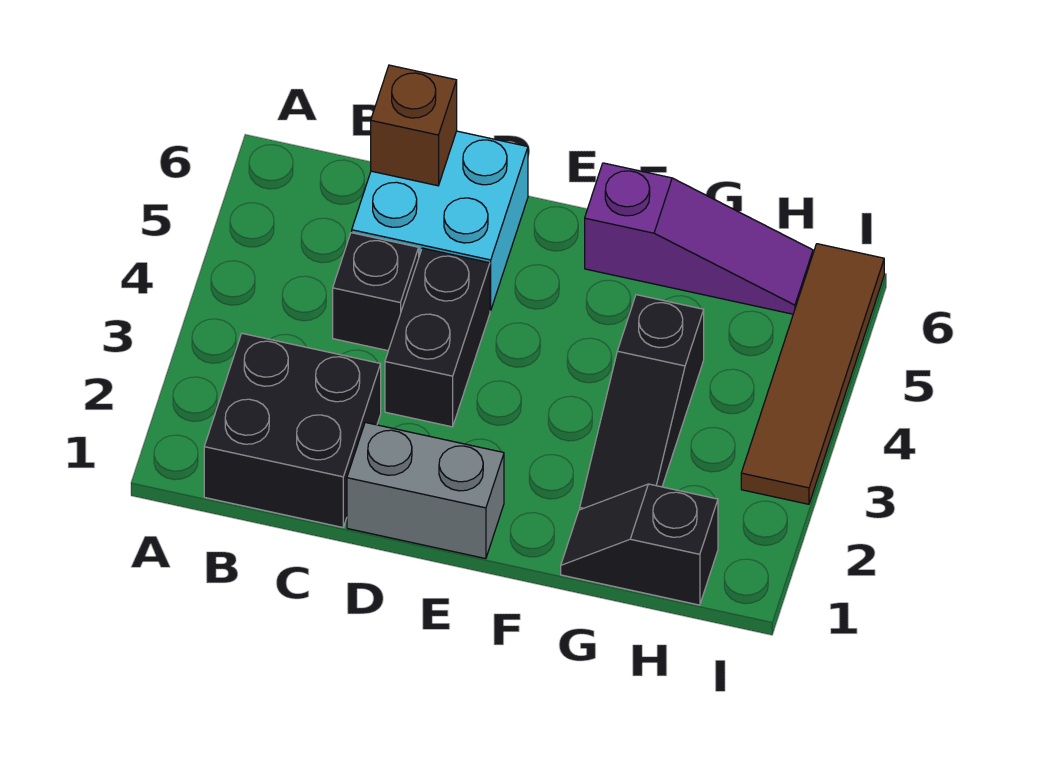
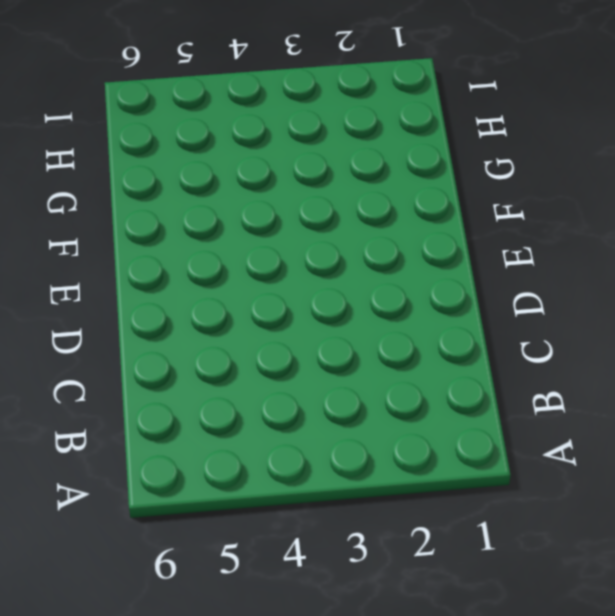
none -> black brick B1:C2 level 1
none -> black brick C4 level 1

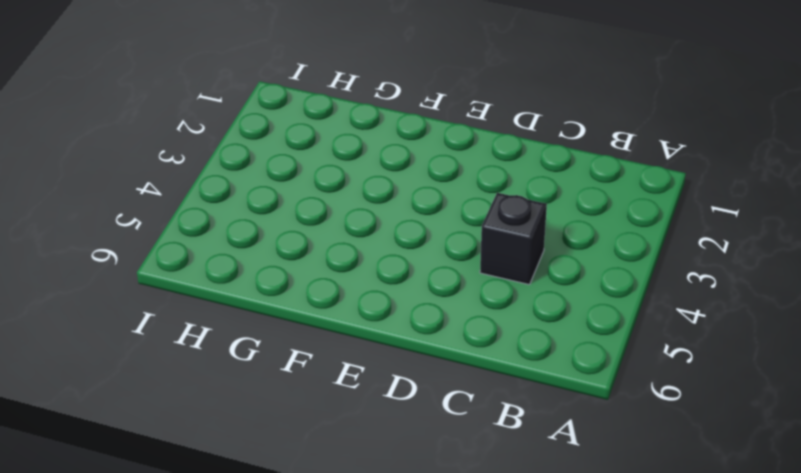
none -> black brick B1:C2 level 1
none -> cyan brick C5:D6 level 1

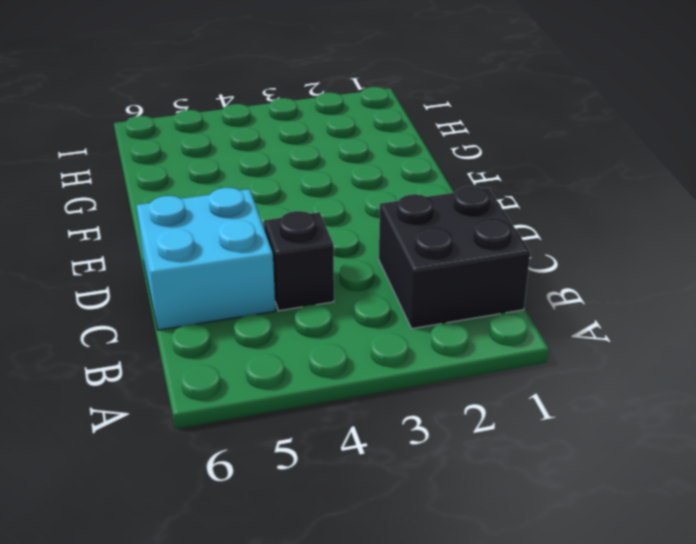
none -> grey brick D1:E1 level 1
none -> black brick D3:D4 level 1

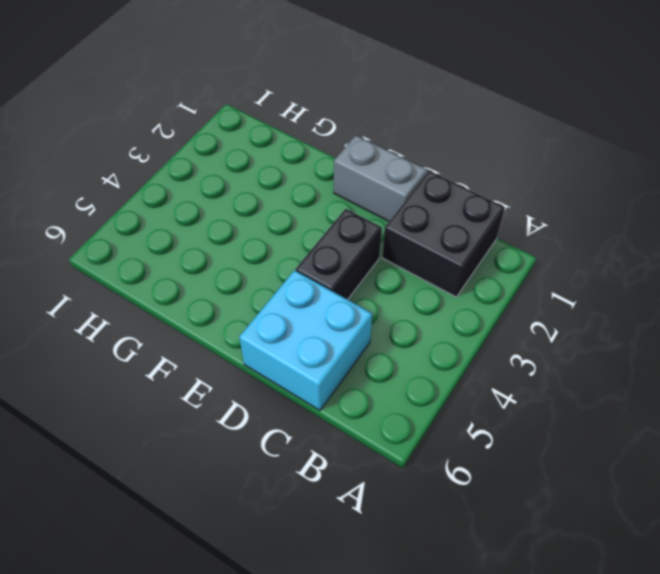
none -> black brick C4 level 1
none -> purple slope F6:H6 level 1 top F

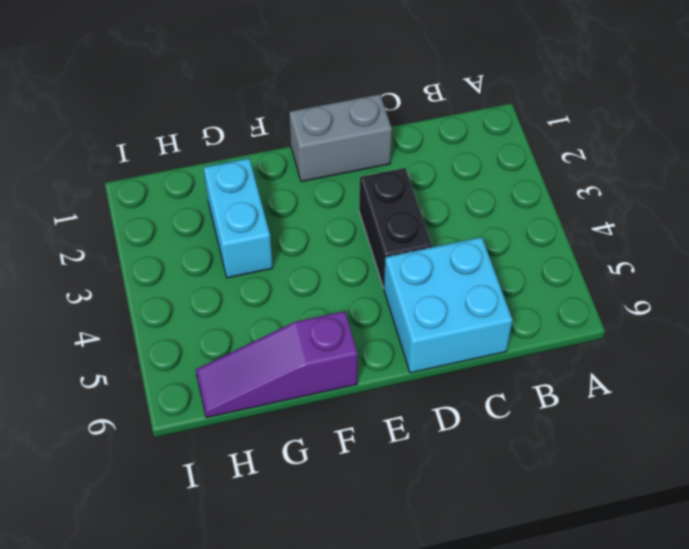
cyan brick G2:G3 level 1 -> black slope G2:G4 level 1 top 4
none -> black brick B1:C2 level 1
none -> black brick C4 level 1

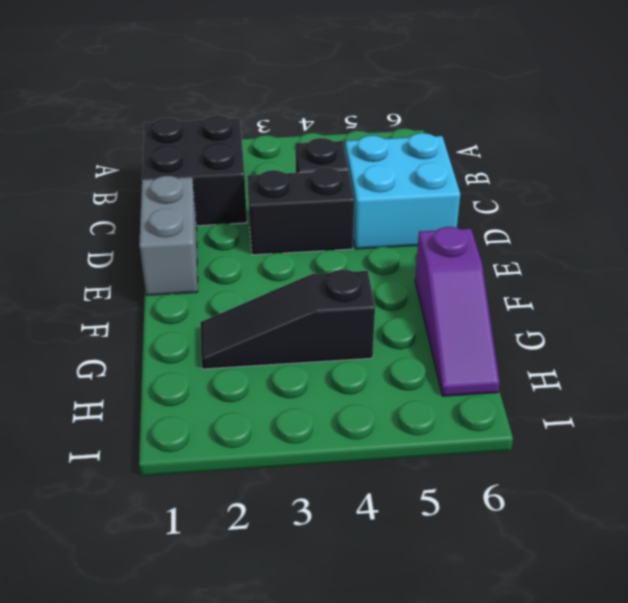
none -> black slope G1:H1 level 1 top H
none -> brown tile I3:I6 level 1

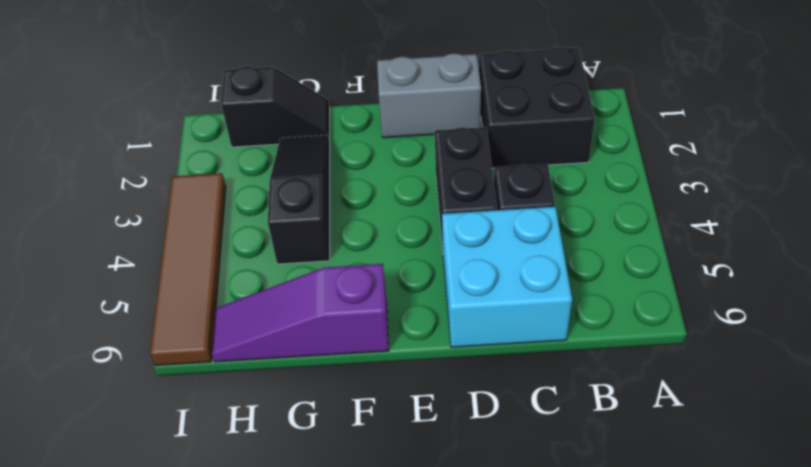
none -> brown brick C6 level 2

